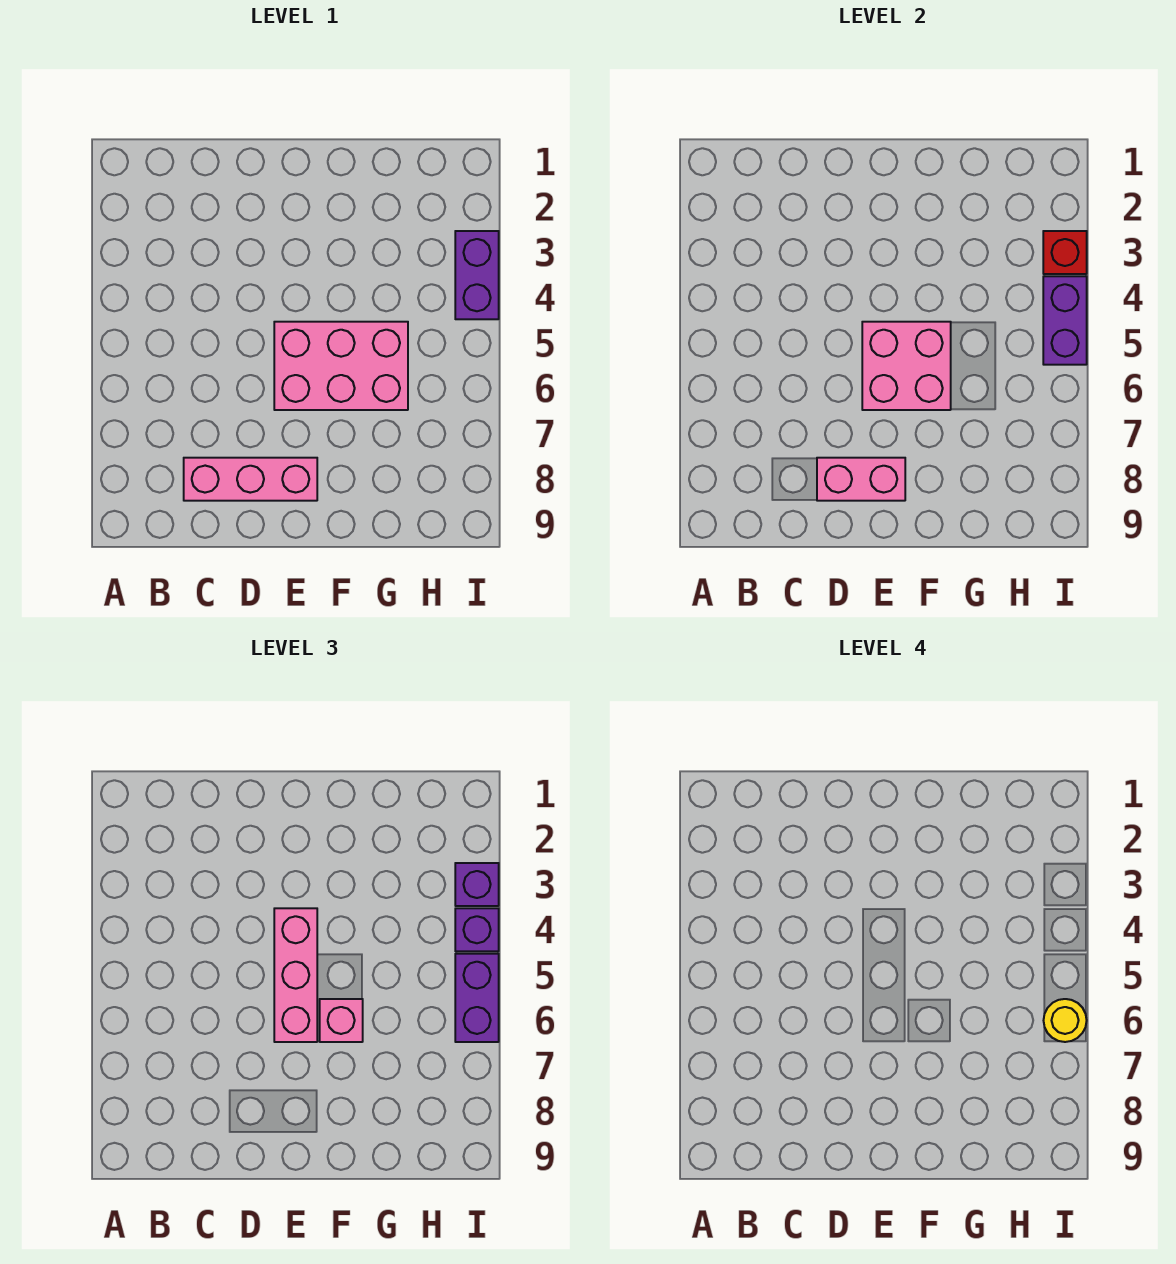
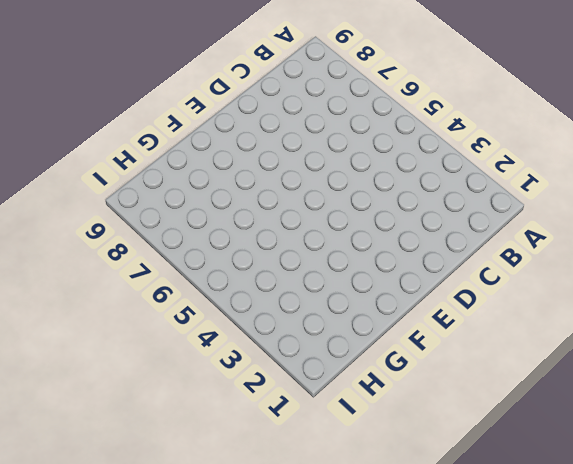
none -> pink brick C8:E8 level 1
none -> pink brick E5:G6 level 1
none -> purple brick I3:I4 level 1

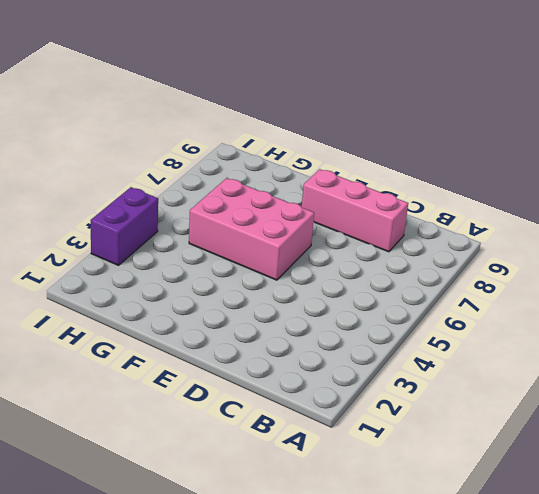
none -> pink brick D8:E8 level 2
none -> pink brick E5:F6 level 2
none -> red brick I3 level 2

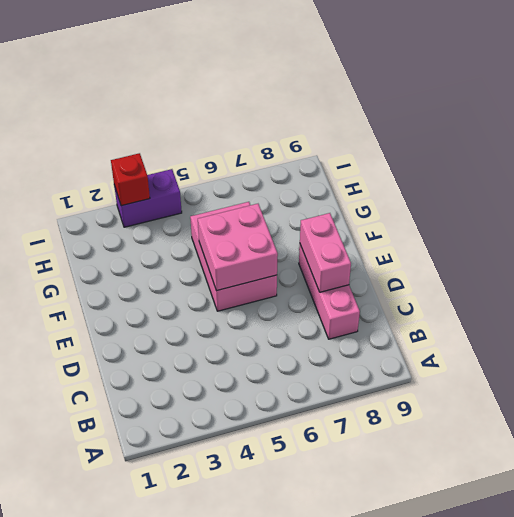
none -> purple brick I4:I5 level 2
none -> pink brick E4:E6 level 3
none -> pink brick F6 level 3

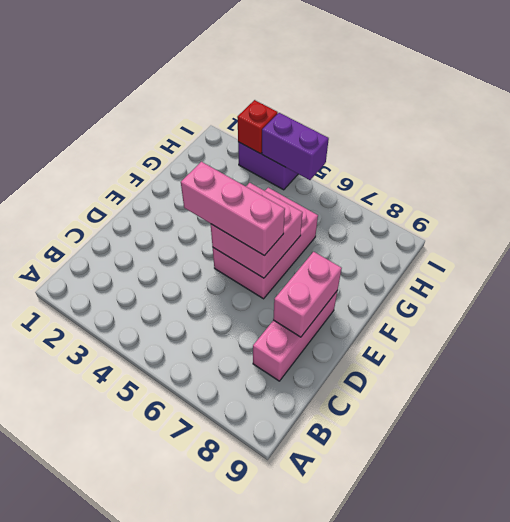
none -> pink brick F6 level 3
none -> purple brick I3 level 3
none -> purple brick I4 level 3

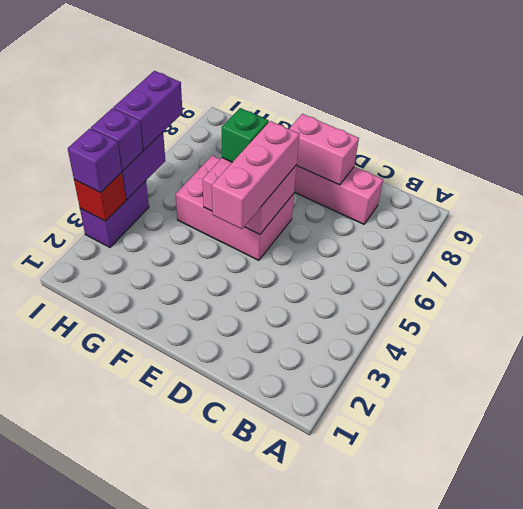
green brick F6 level 3 -> pink brick F6 level 3
none -> yellow round brick I6 level 4

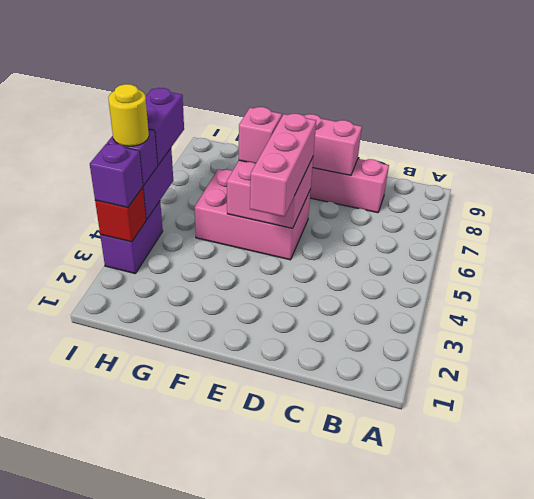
yellow round brick I4 level 4 -> yellow round brick I6 level 4

